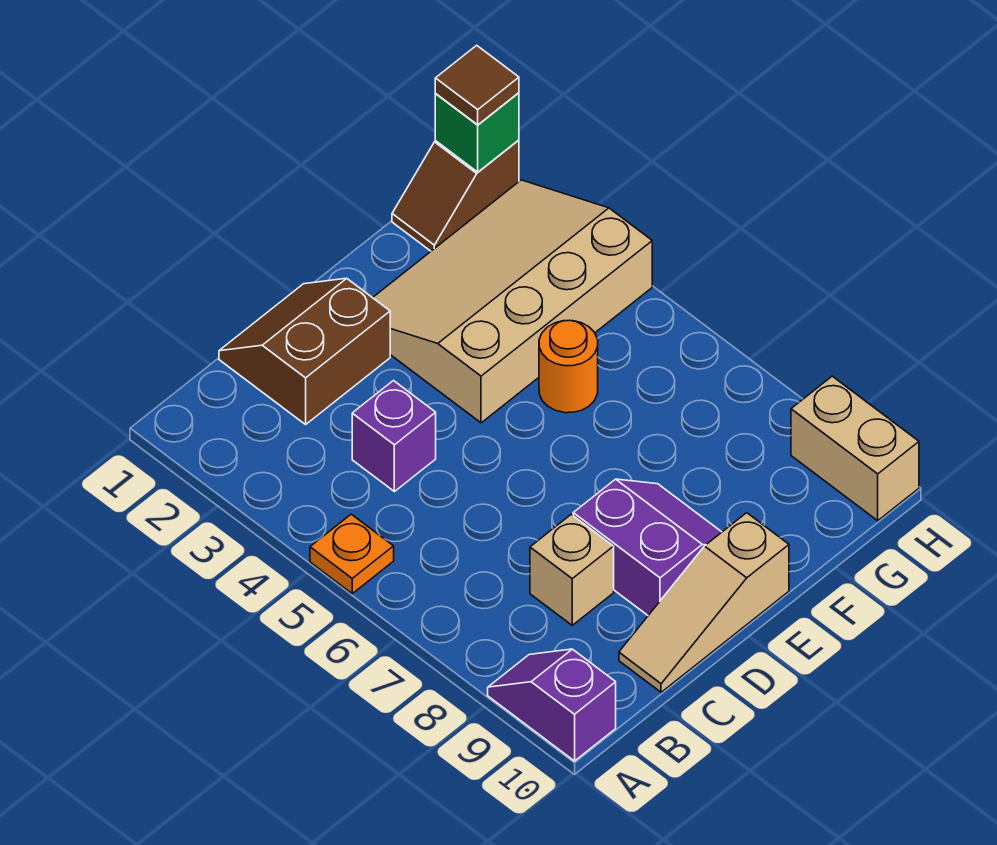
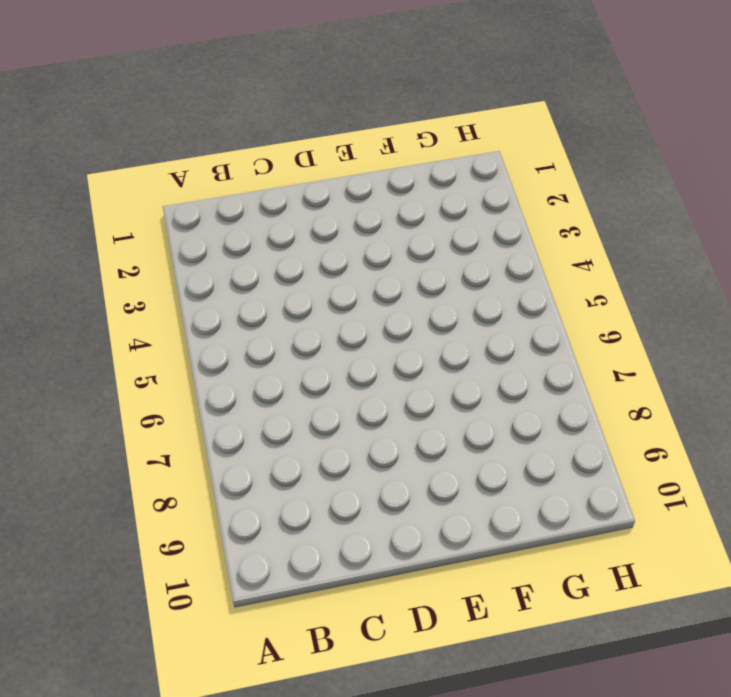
none -> orange plate A5 level 1
none -> purple slope A9:A10 level 1 top 10
none -> brown slope C1:D2 level 1 top 2

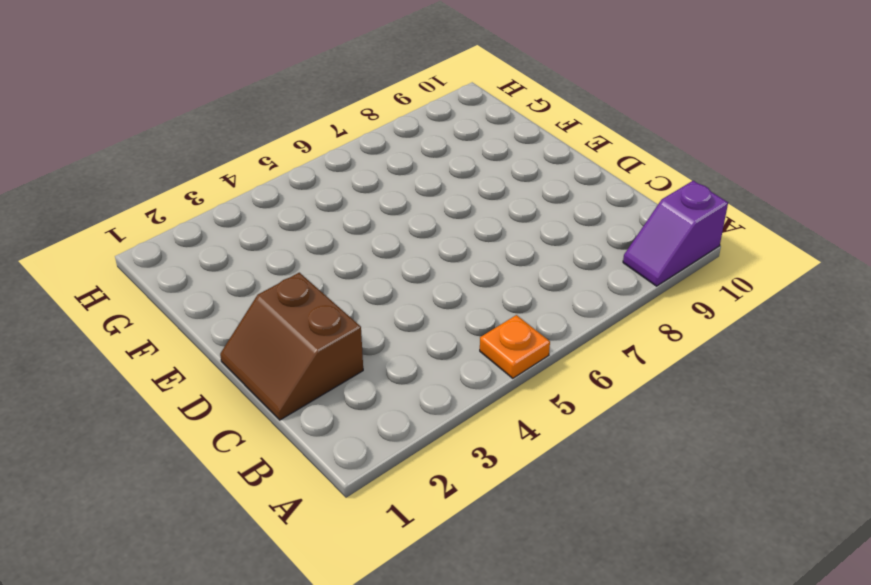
none -> purple brick C4 level 1
none -> tan brick C8 level 1
none -> tan slope C10:E10 level 1 top E

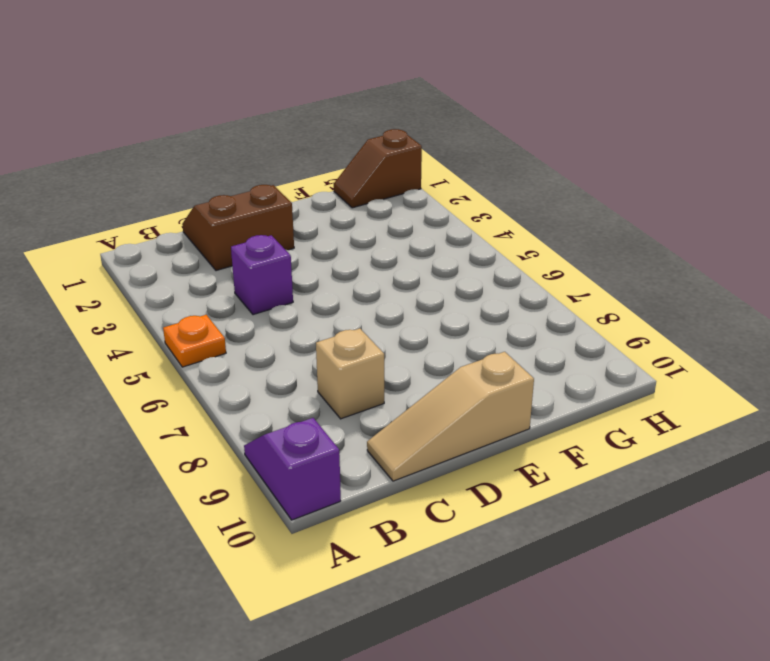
none -> purple slope D8:E9 level 1 top D
none -> tan slope E2:H4 level 1 top 4
none -> orange round brick F5 level 1

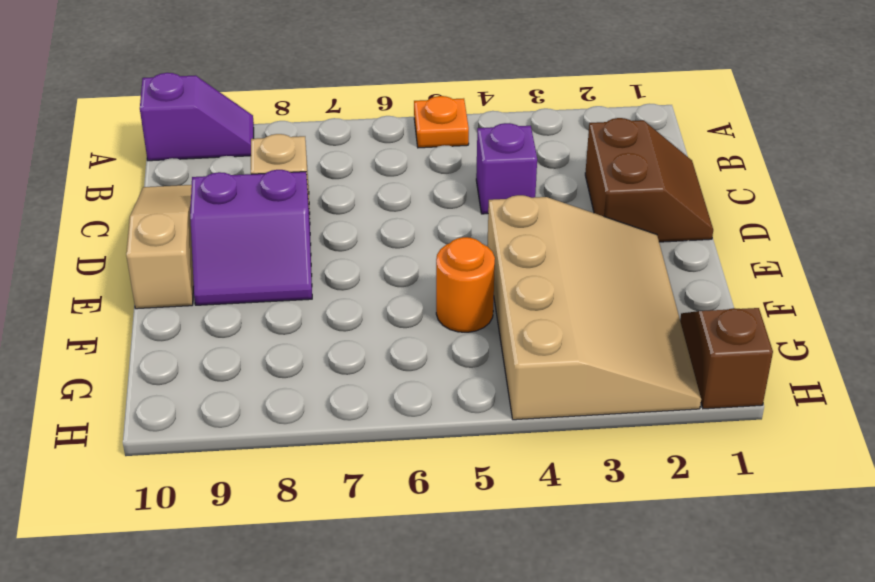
none -> tan brick H9:H10 level 1
none -> green brick H1 level 2
none -> brown tile H1 level 3

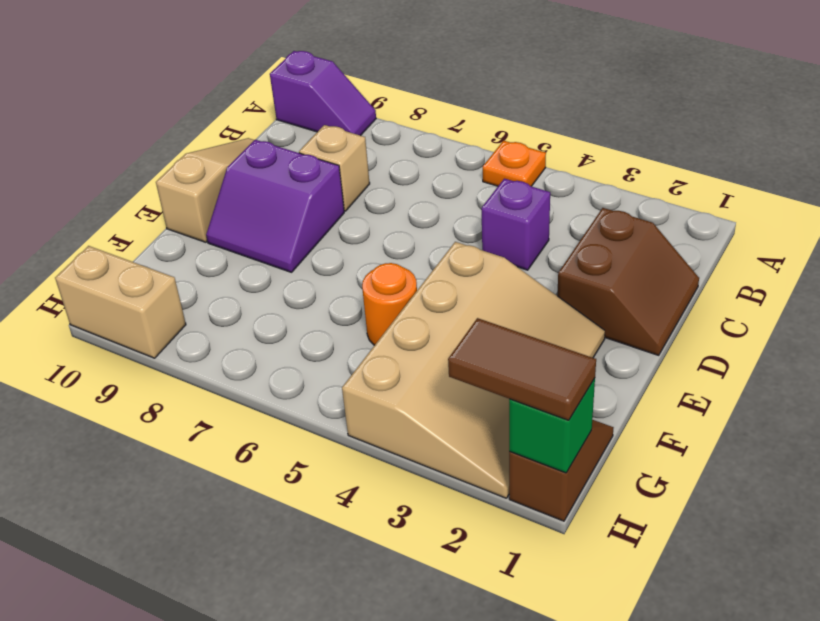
brown tile H1:H2 level 3 -> brown tile H1 level 3

